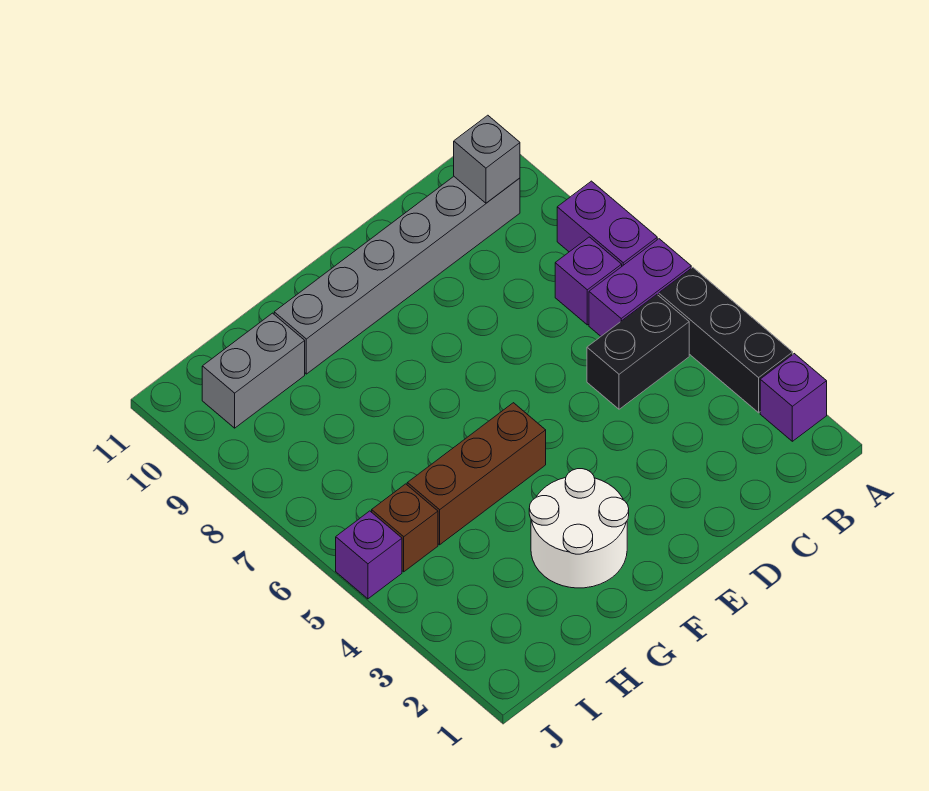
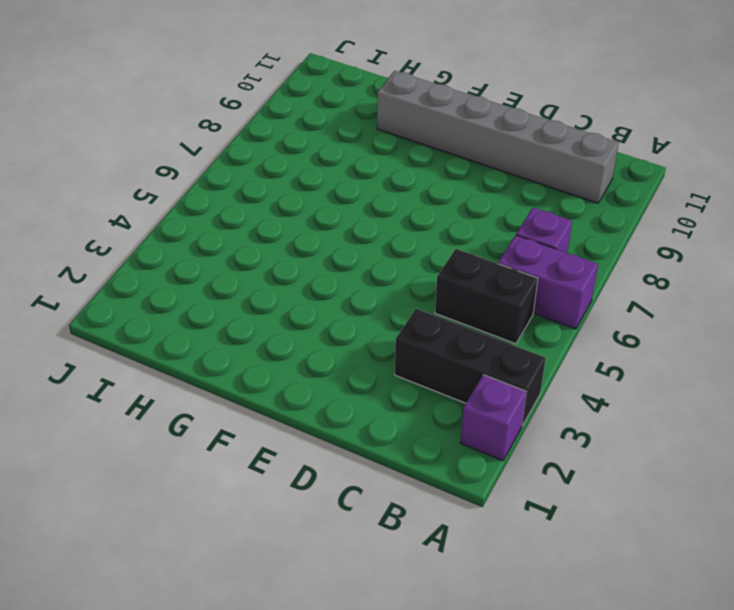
black brick A3:C3 level 1 -> black brick A3:A5 level 1
none -> purple brick A7:A8 level 1
none -> white round brick F2:G3 level 1
none -> brown brick F5:H5 level 1

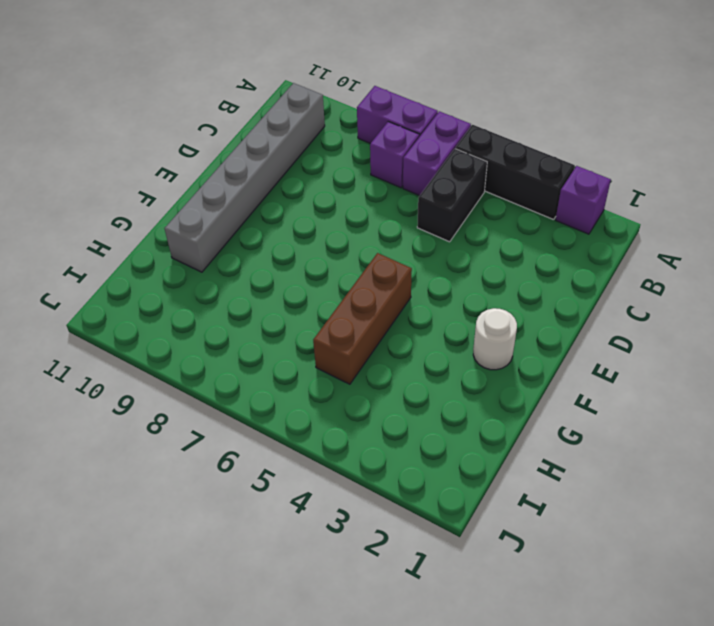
white round brick F2 level 1 -> white round brick F2:G3 level 1
none -> grey brick H10:I10 level 1
none -> brown brick I5 level 1
none -> purple brick J5 level 1

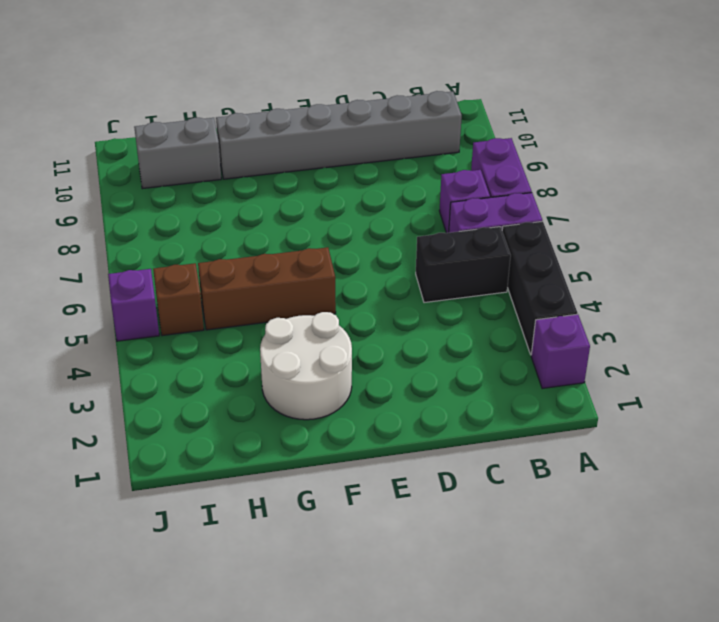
none -> grey brick B10 level 2

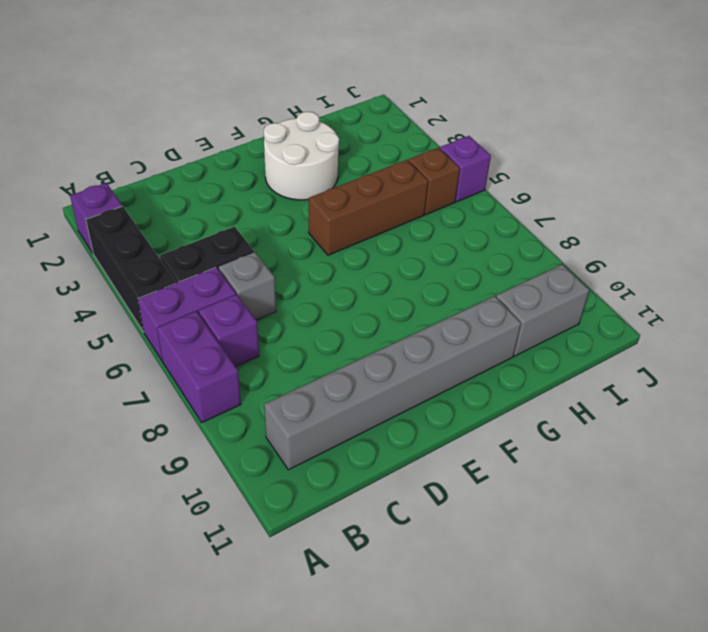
grey brick C6 level 1 -> grey brick B10 level 2

